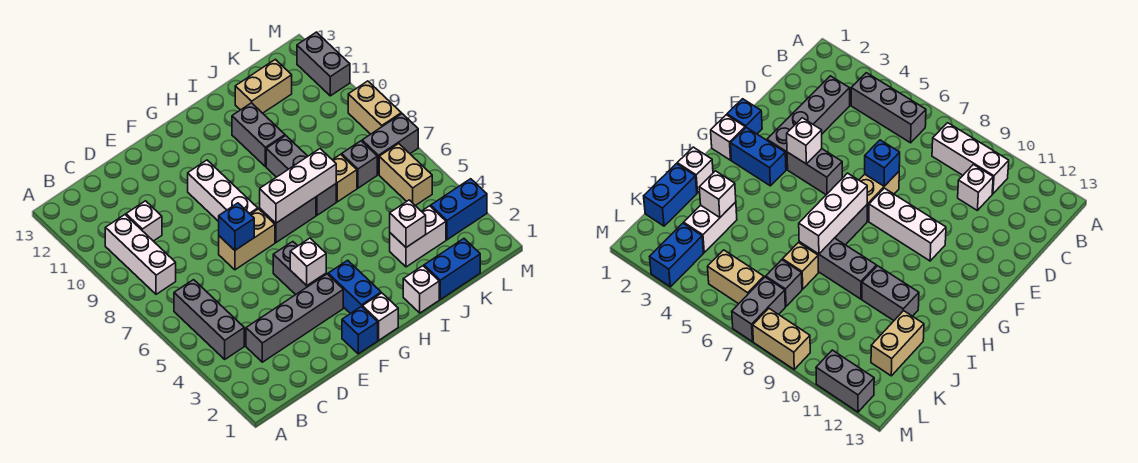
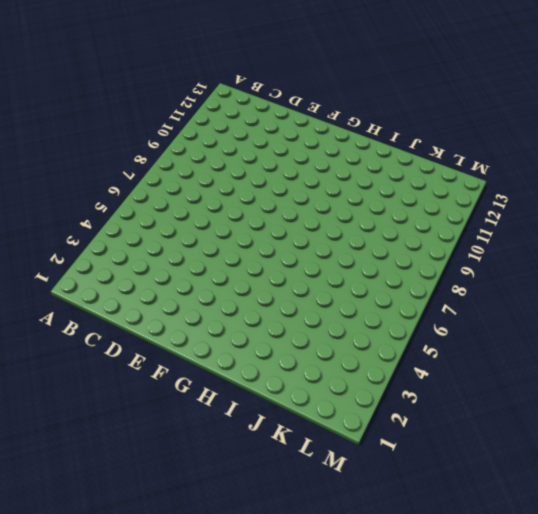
none -> grey brick B4:B6 level 1
none -> white brick B8:B10 level 1
none -> grey brick C3:F3 level 1

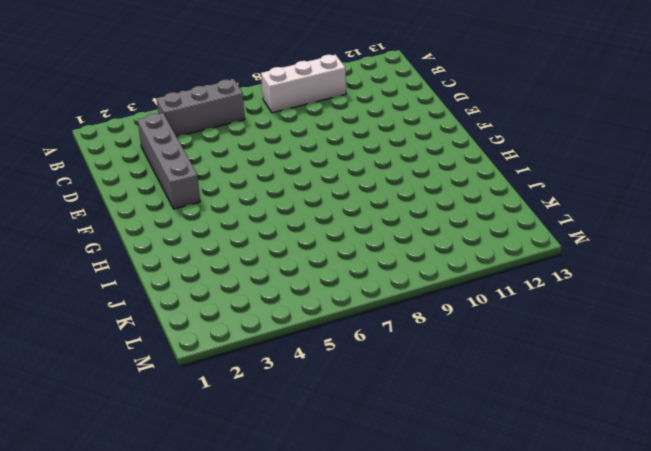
none -> white brick C10 level 1
none -> tan brick E7:F7 level 1
none -> blue brick F1 level 1

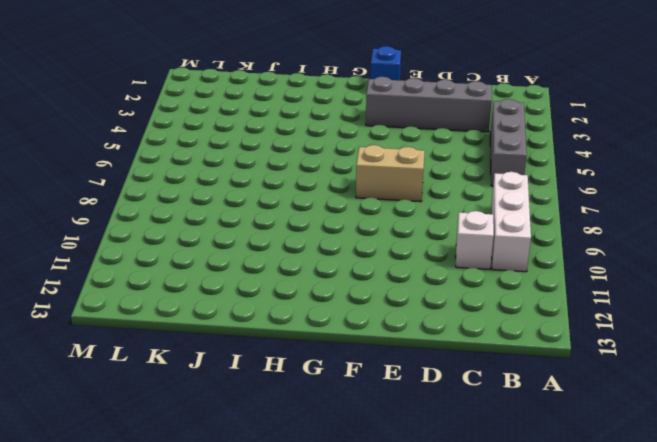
none -> grey brick F4:F5 level 1
none -> white brick F8:F10 level 1
none -> white brick G1 level 1

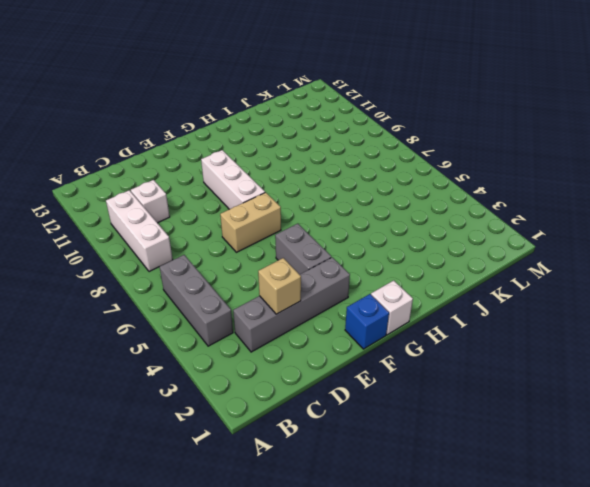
tan brick D3 level 2 -> tan brick J7 level 1
none -> blue brick G2:G3 level 1
none -> grey brick G7:H7 level 1
none -> white brick I1 level 1

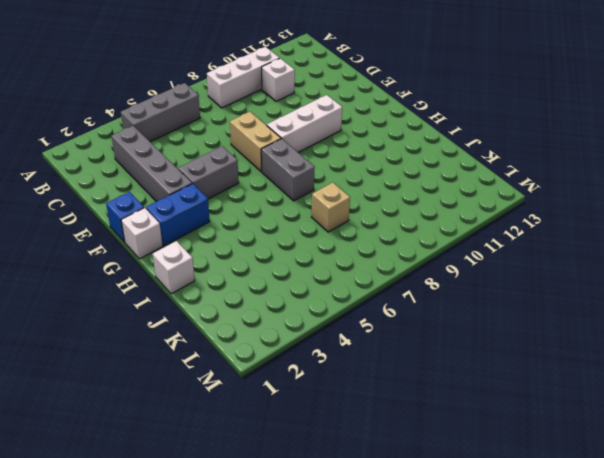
none -> grey brick I7:I9 level 1
none -> grey brick I10:I11 level 1
none -> blue brick J1:K1 level 1

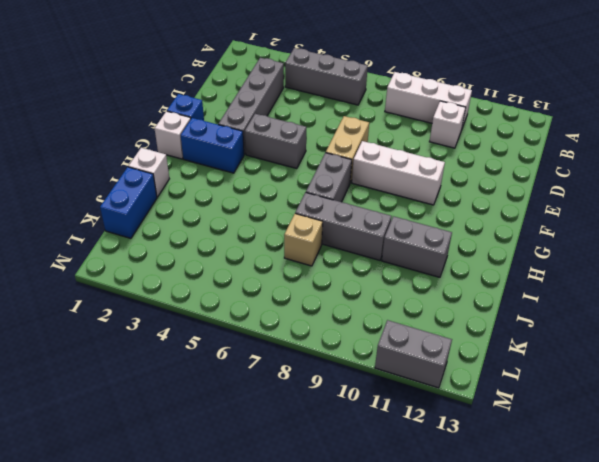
none -> white brick J3:K3 level 1
none -> tan brick J12:K12 level 1
none -> grey brick K7 level 1

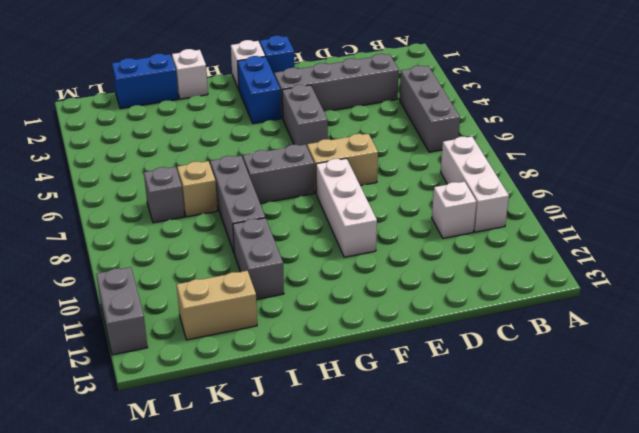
none -> white brick J3:K3 level 1
none -> blue brick L3:M3 level 1
none -> tan brick L5:L6 level 1

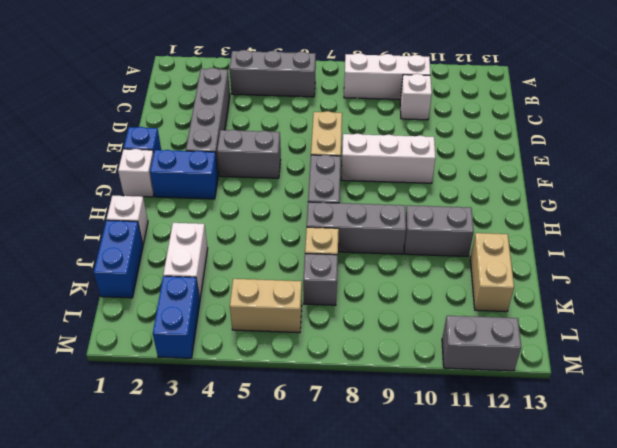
none -> grey brick L7:M7 level 1
none -> tan brick M8:M9 level 1
none -> blue brick E7 level 2

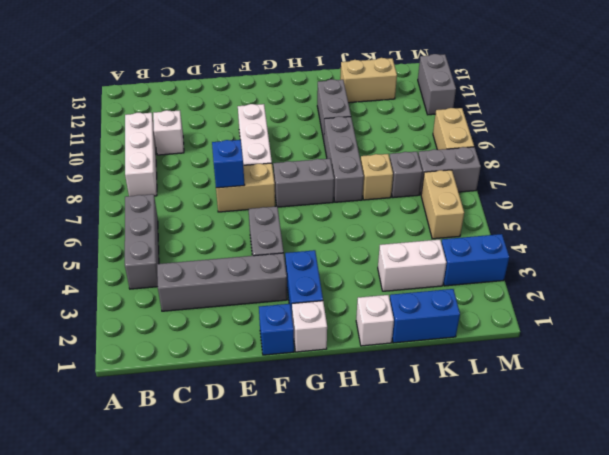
none -> white brick F4 level 2
none -> white brick G7:I7 level 2
none -> white brick J3 level 2

